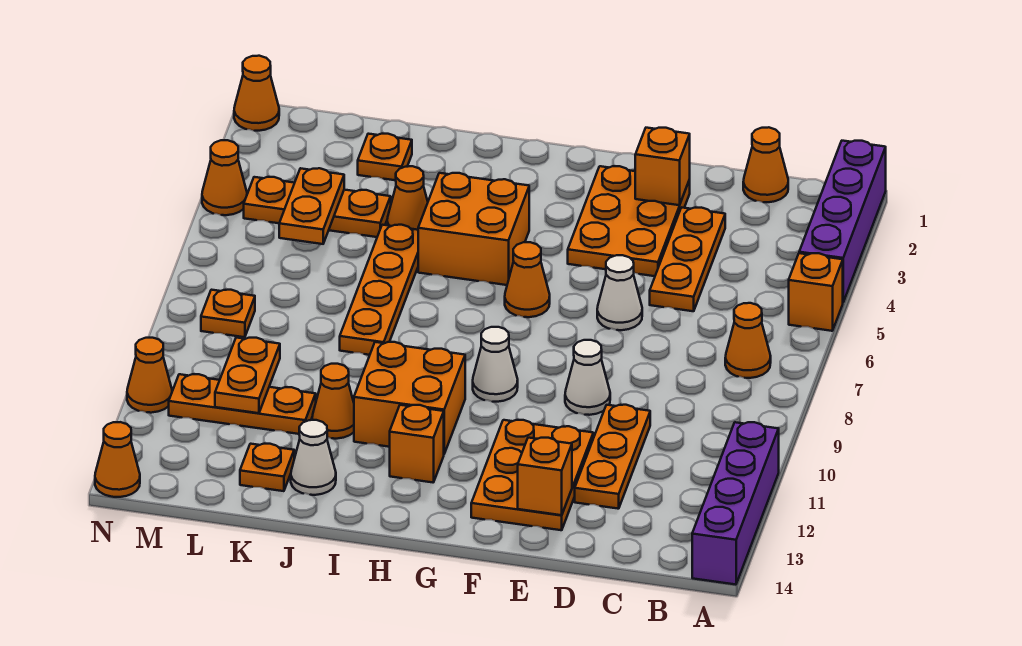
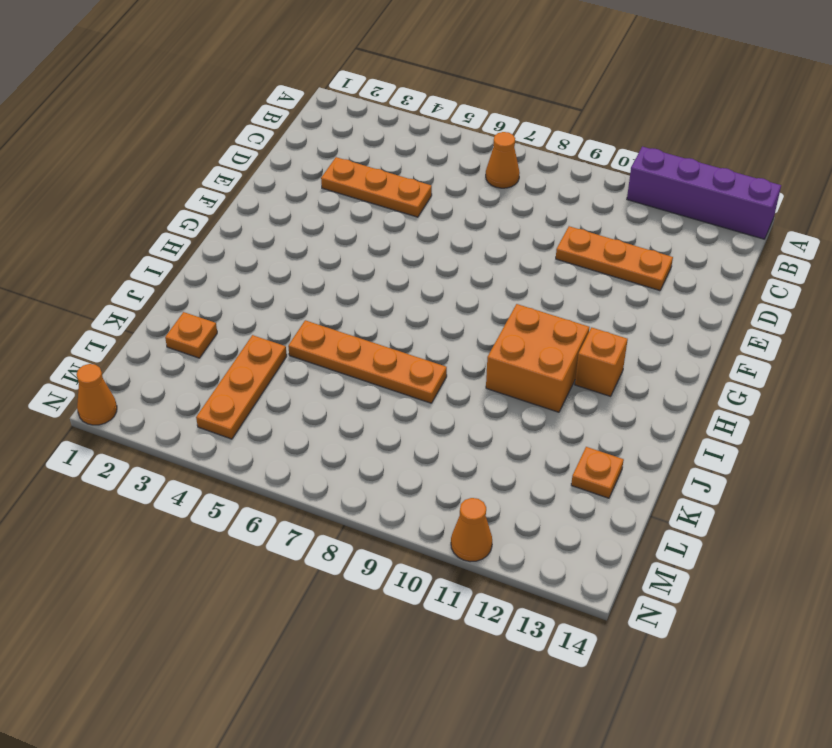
none -> purple brick A1:A4 level 1
none -> orange brick A5 level 1
none -> orange cone C1 level 1
none -> orange plate E2:F4 level 1

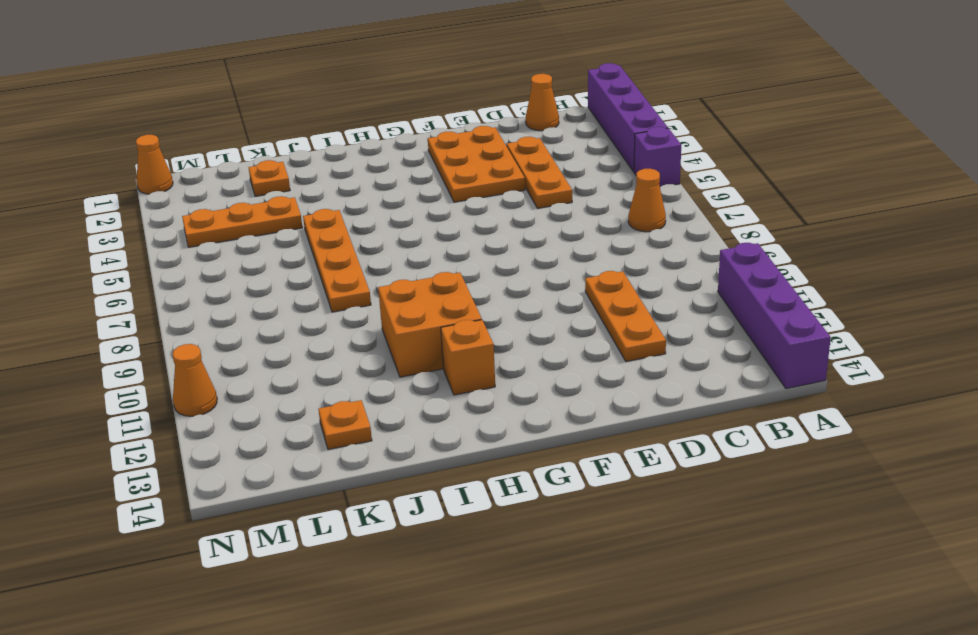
purple brick A5 level 1 -> orange brick A5 level 1
none -> white cone E6 level 1
none -> white cone E9 level 1
none -> orange plate E11:F13 level 1
none -> orange cone G6 level 1

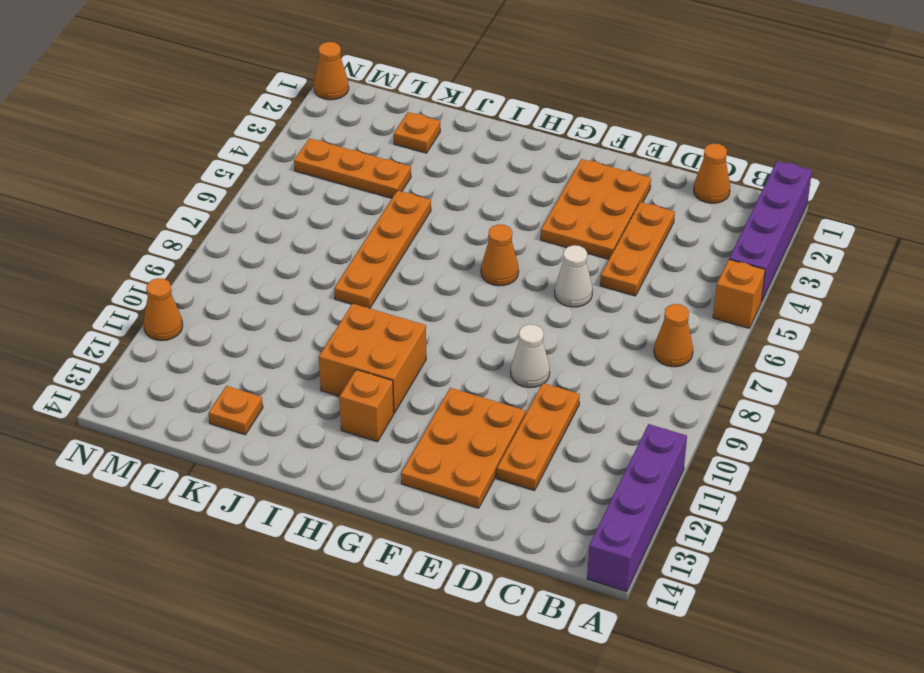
none -> white cone G9 level 1
none -> orange brick H4:I5 level 1
none -> orange cone J4 level 1
none -> orange cone J11 level 1

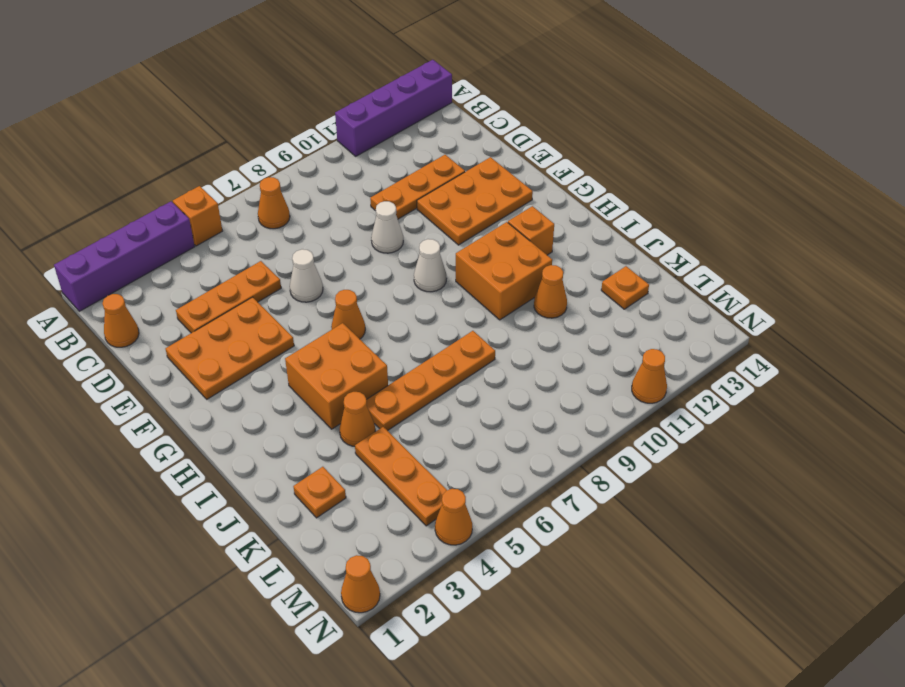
none -> white cone J13 level 1
none -> orange plate K11:M11 level 1
none -> orange plate M8 level 1
none -> orange cone N14 level 1

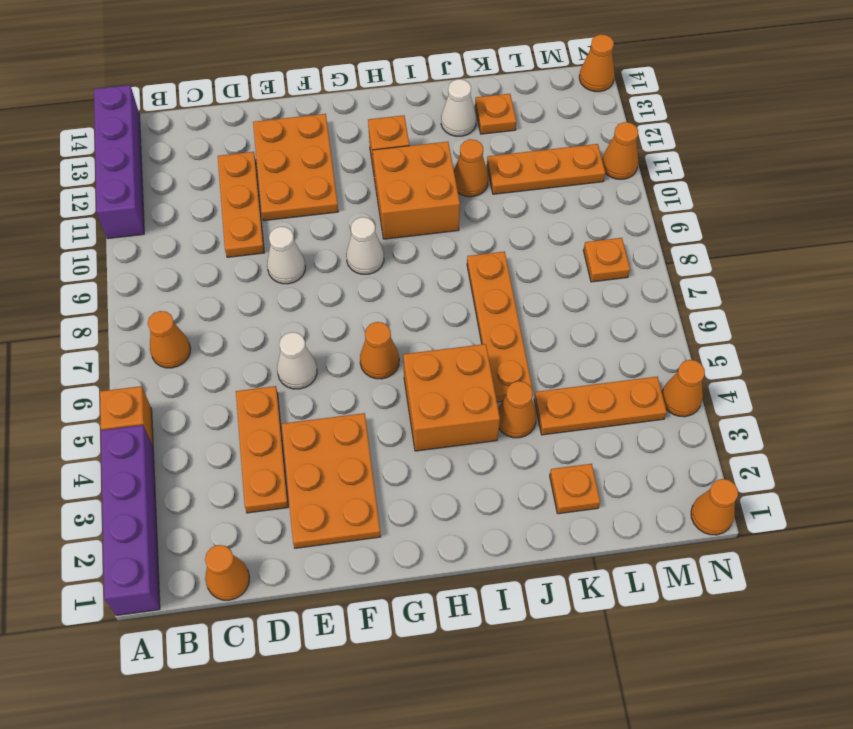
none -> orange brick E2 level 2
none -> orange brick E13 level 2
none -> orange plate L4:L5 level 2
none -> orange plate L10:L11 level 2

